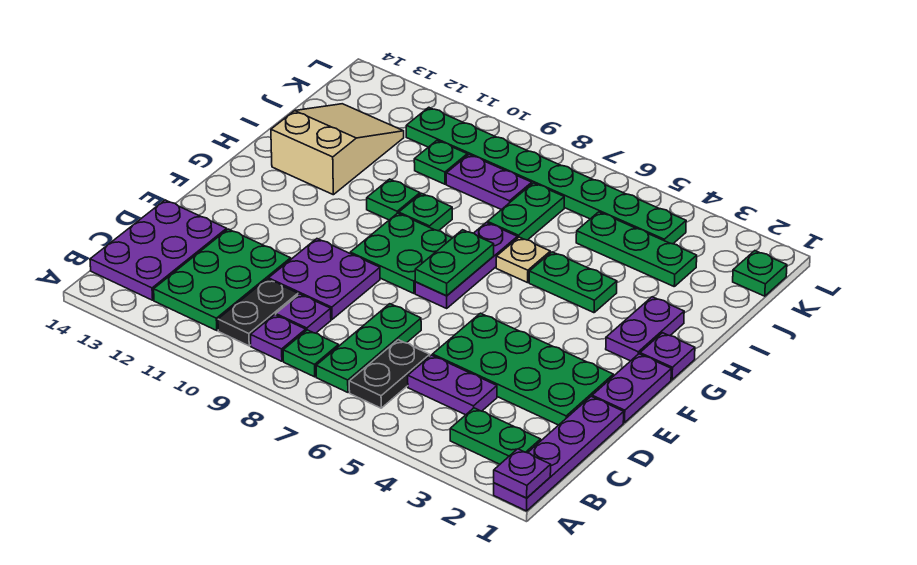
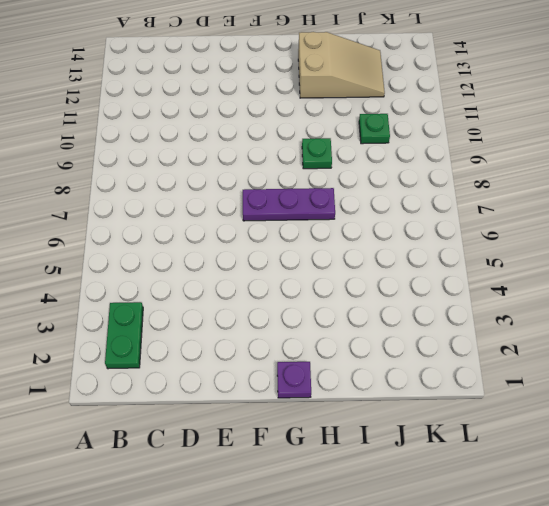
none -> purple plate A1:D1 level 1
none -> black plate B6:C6 level 1
none -> green plate B7:D7 level 1
none -> green plate B8 level 1

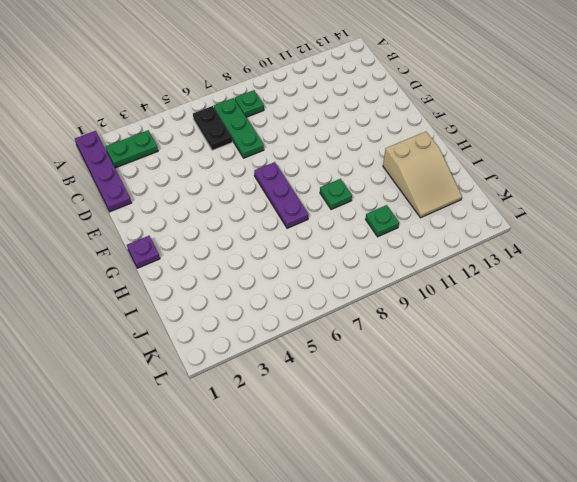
none -> purple plate B9 level 1
none -> black plate B10:C10 level 1
none -> green plate B11:D12 level 1
none -> purple plate B13:D14 level 1

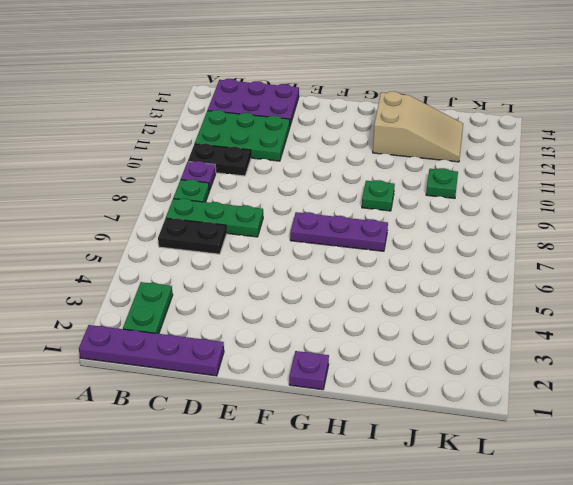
none -> purple plate C4:C5 level 1
none -> purple plate C9 level 1
none -> green plate D2:E5 level 1
none -> purple plate D9:E10 level 1

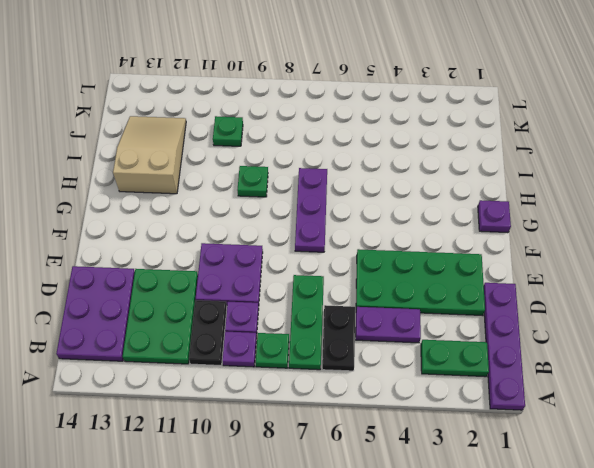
none -> purple plate E1:F1 level 1
none -> green plate F8:G9 level 1
none -> purple plate G2:H2 level 1
none -> green plate H4:H5 level 1

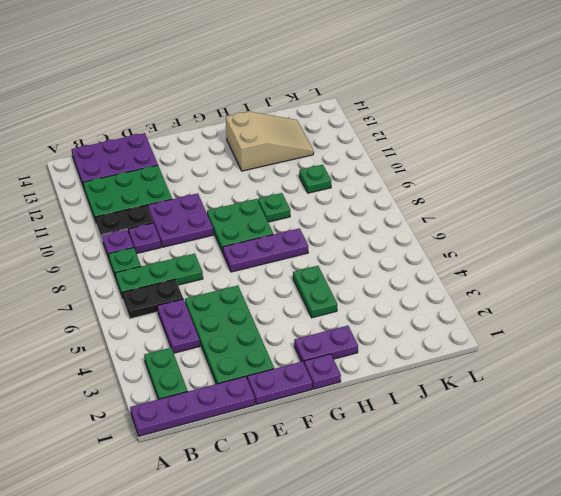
none -> tan plate H6 level 1
none -> green plate H10 level 1
none -> green plate I7:J7 level 1
none -> green plate J3:J5 level 1

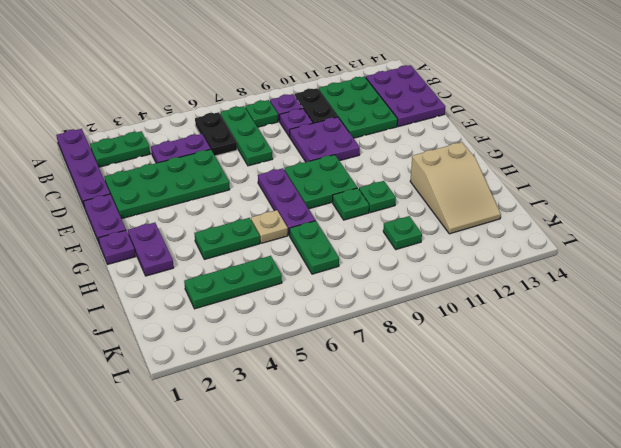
none -> purple plate J8:J9 level 1
none -> green plate K1 level 1
none -> green plate K4:K11 level 1
none -> purple plate A1 level 2

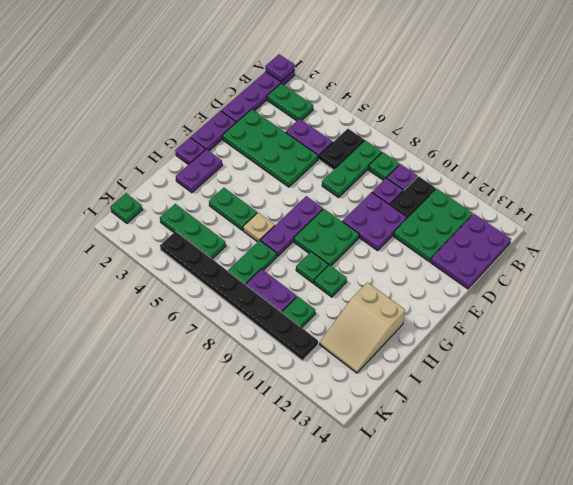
black plate K4:K11 level 1 -> green plate K4:K11 level 1
none -> green plate F7:G7 level 2

